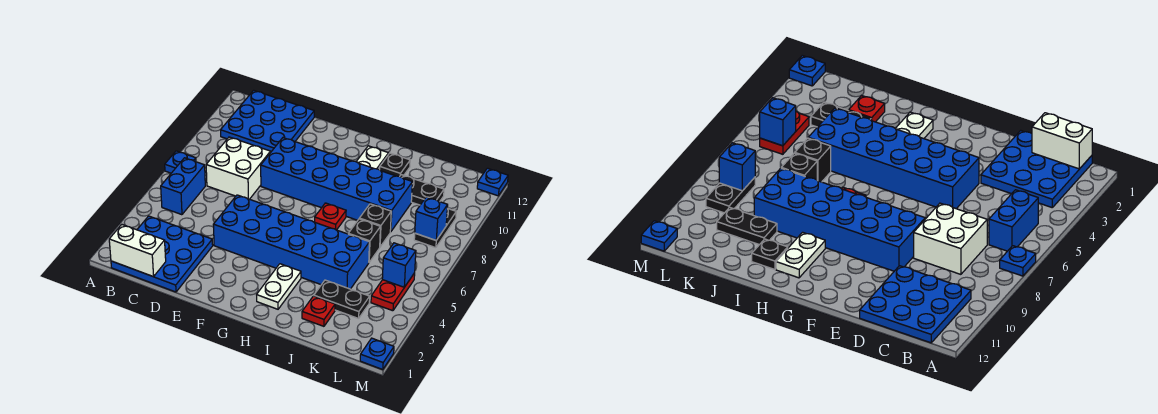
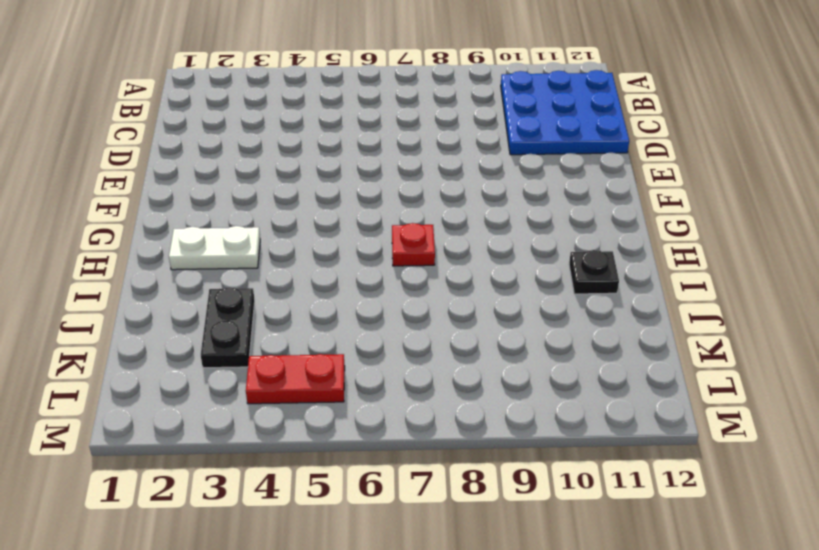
none -> blue plate A7 level 1
none -> blue plate B1:D3 level 1
none -> blue brick B5:B6 level 1

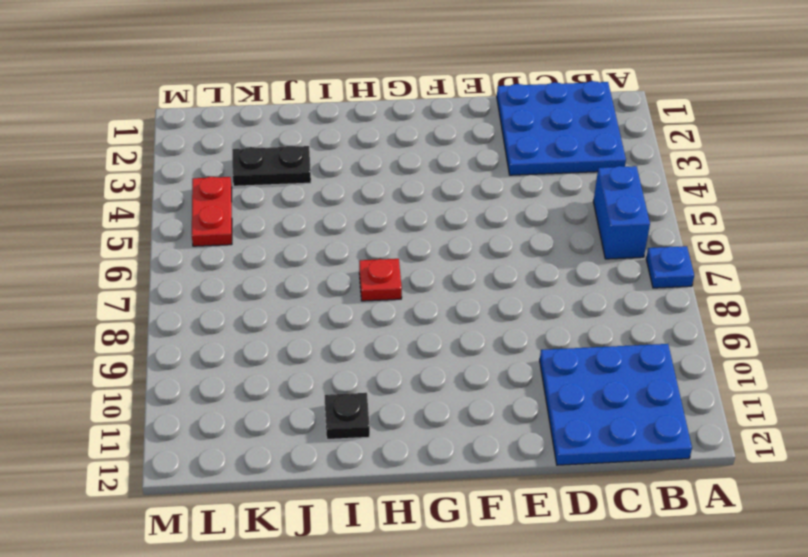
none -> white brick C7:D8 level 1
none -> blue brick E4:J5 level 1
none -> blue brick E8:J9 level 1

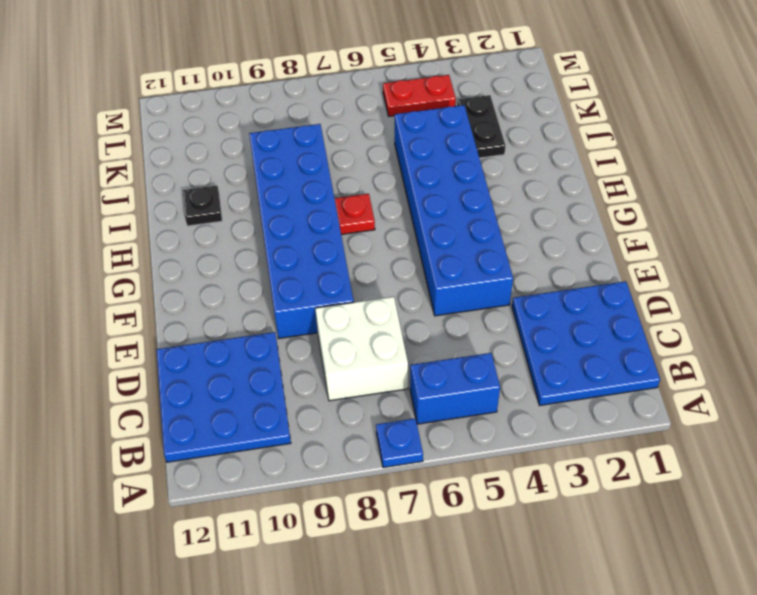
none -> white plate H2:H3 level 1
none -> white plate H10:H11 level 1
none -> red plate J2 level 1

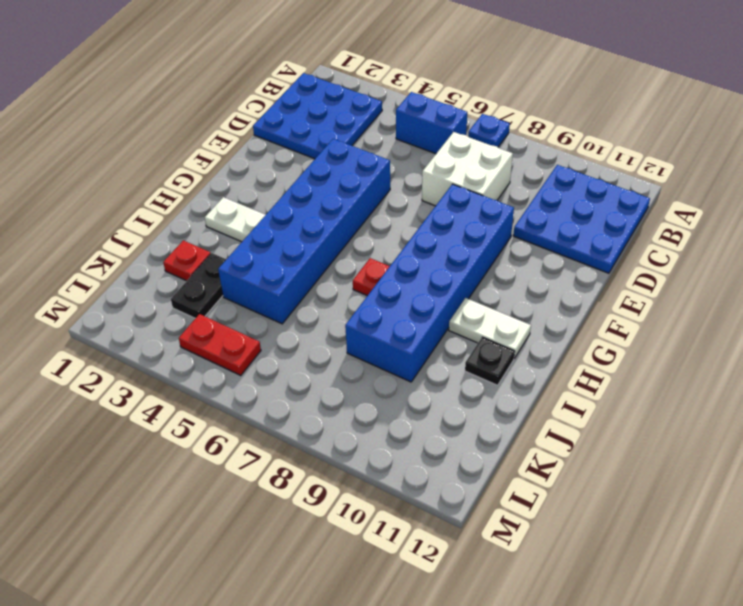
none -> black brick J6 level 1
none -> black brick J7 level 1
none -> black plate J10:K10 level 1

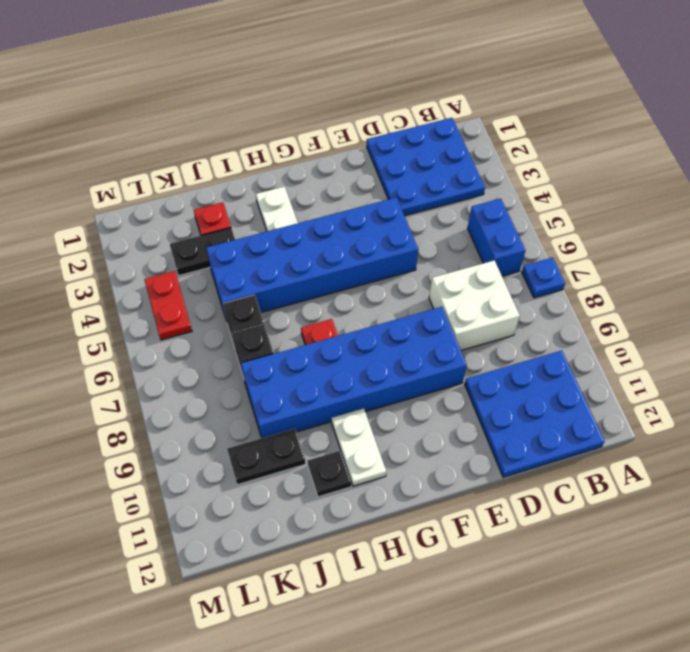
none -> black plate L8:L9 level 1
none -> blue plate M1 level 1
none -> blue plate M12 level 1

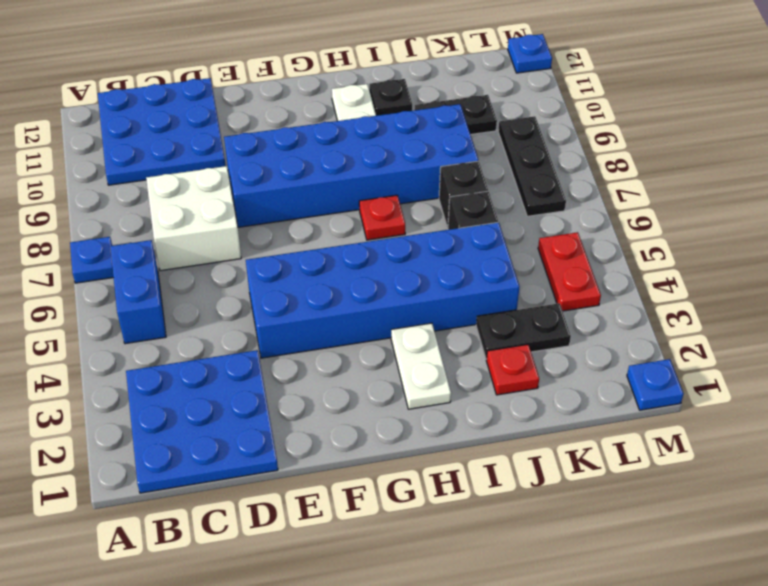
black plate L7:L9 level 1 -> black plate L8:L9 level 1
none -> white brick B1:C1 level 2
none -> blue brick L5 level 2
none -> blue brick L8 level 2

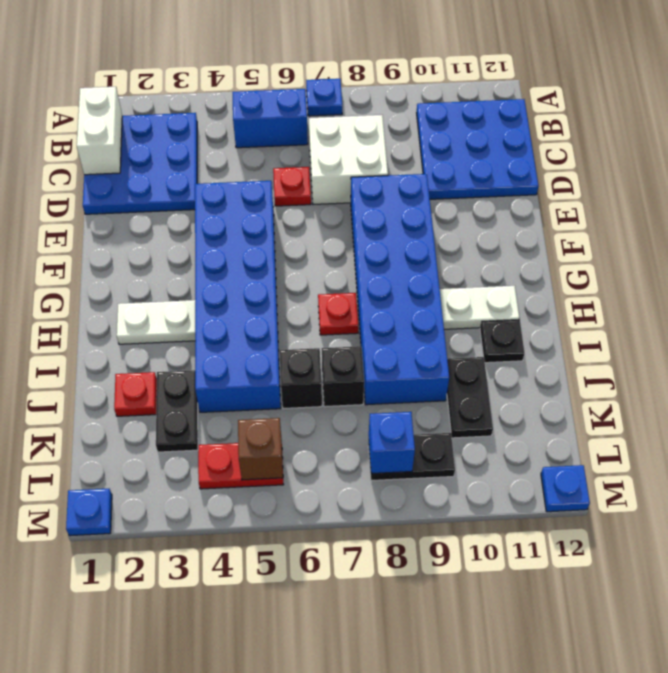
red plate D6 level 1 -> none
brown brick L5 level 2 -> blue brick L5 level 2

